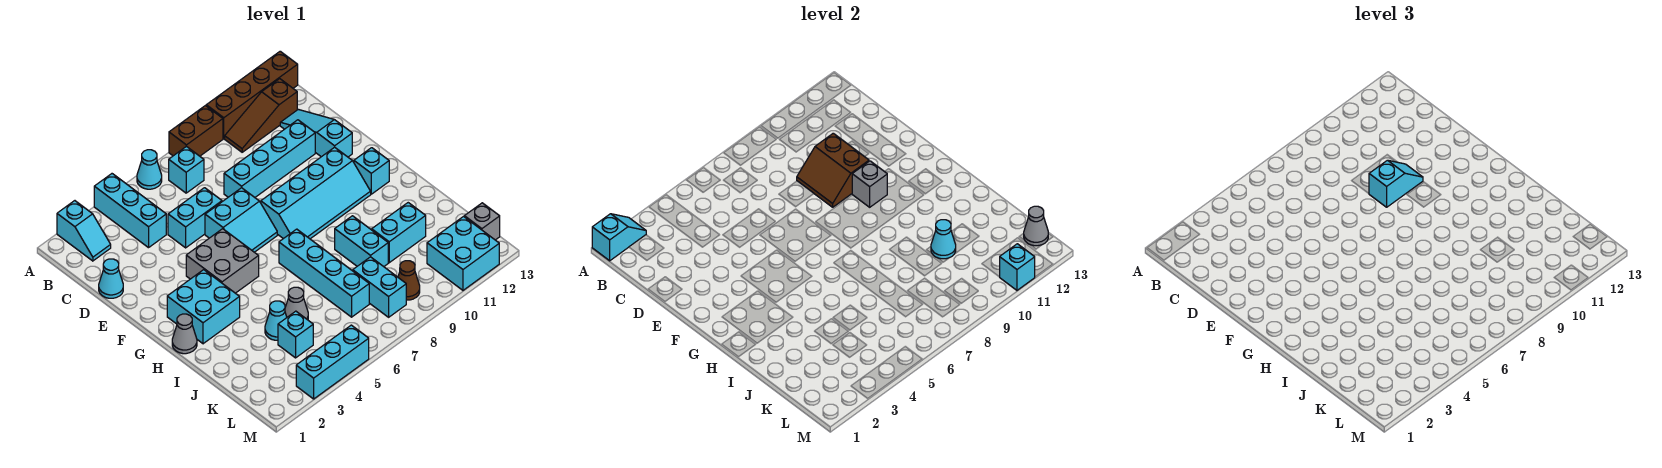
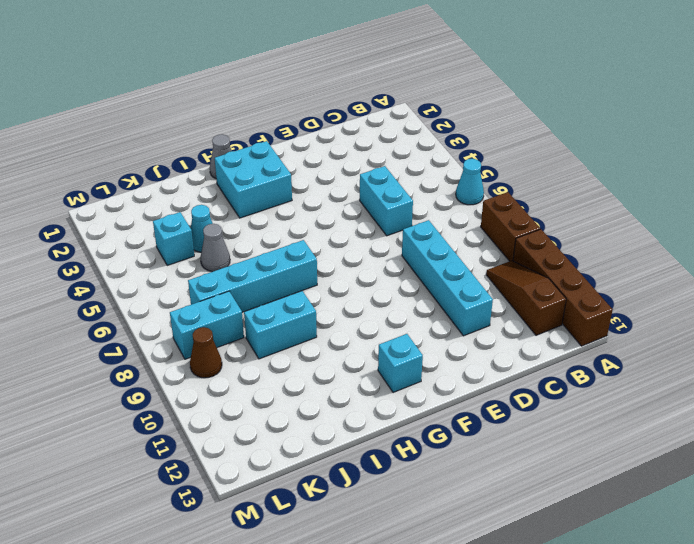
none -> cyan slope A2:B2 level 1 top A
none -> cyan brick A4:C4 level 1
none -> cyan brick B7 level 1
none -> cyan slope C12:E12 level 1 top E

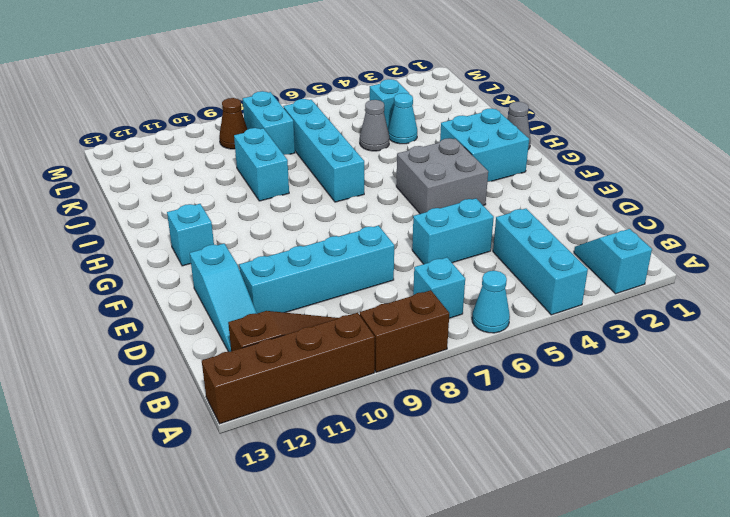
none -> cyan cone D1 level 1
none -> cyan slope E6:F7 level 1 top E
none -> cyan slope F8:G11 level 1 top F
none -> cyan brick J10:J11 level 1

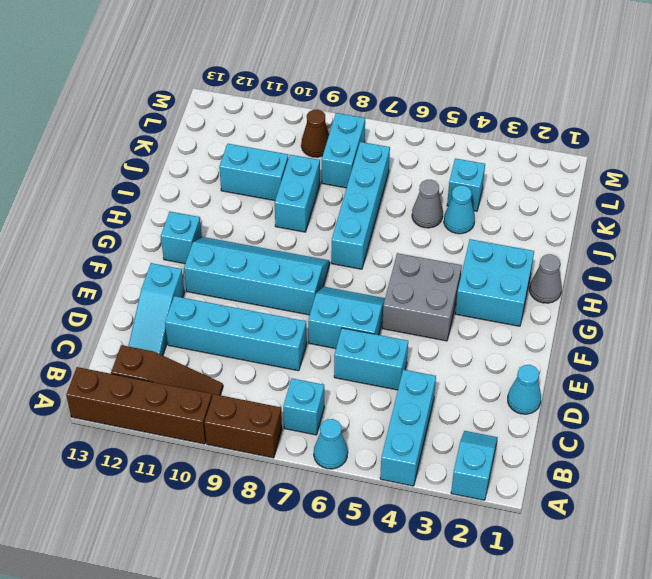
none -> cyan brick L11:M12 level 1
none -> grey brick L13 level 1
none -> cyan brick M3:M5 level 1
none -> cyan slope A1:A2 level 2 top 1

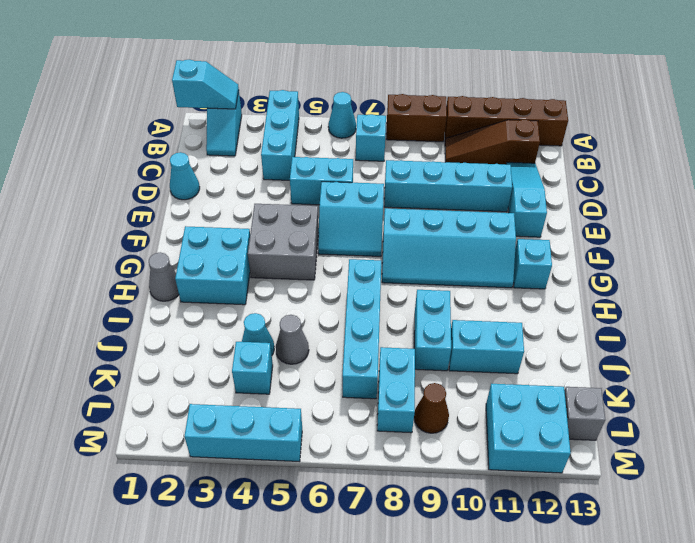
none -> brown slope D9:E10 level 2 top 10
none -> grey brick F10 level 2
none -> cyan cone J10 level 2
none -> grey cone L13 level 2

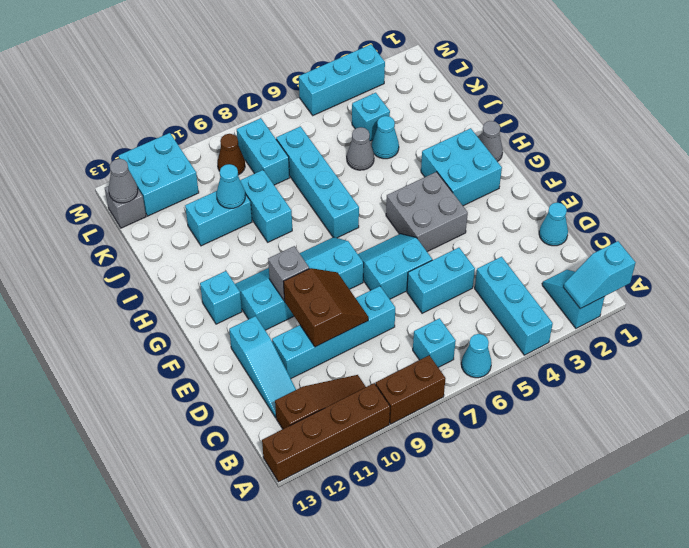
none -> cyan brick M11 level 2
none -> cyan slope E9:E10 level 3 top 9

